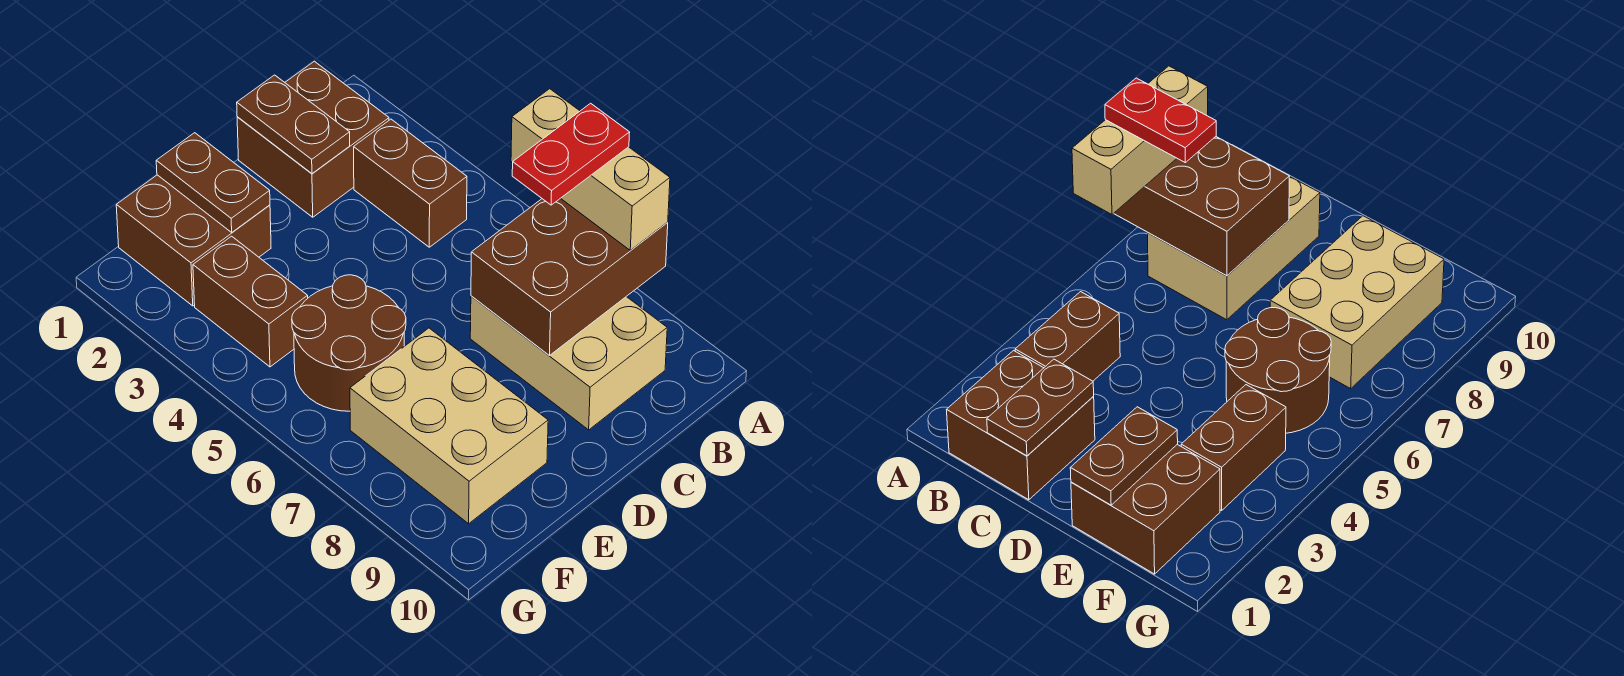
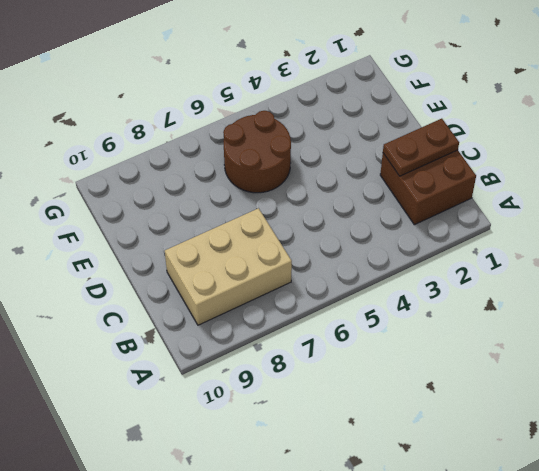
none -> brown brick B3:B4 level 1
none -> brown brick E1:F2 level 1
none -> tan brick E7:F9 level 1

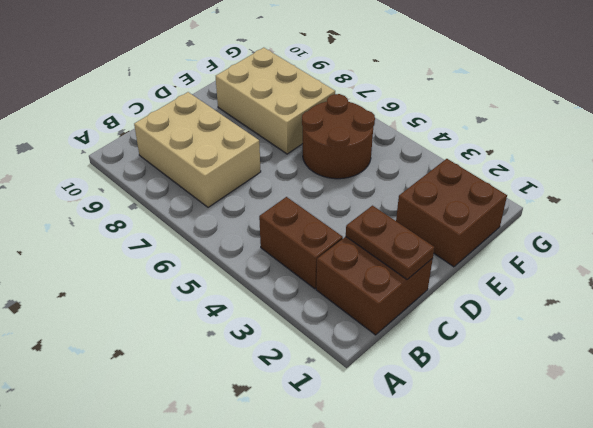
none -> brown brick F3:F4 level 1
none -> brown brick A7:C8 level 2
none -> brown plate E1:E2 level 2

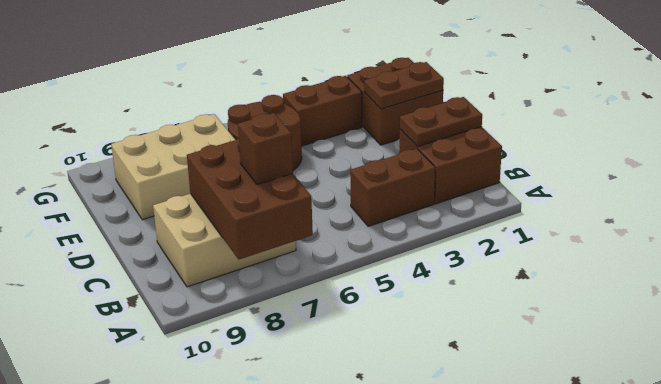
brown brick B7 level 3 -> none
none -> tan brick A6:A8 level 3
none -> red plate A7:B7 level 4

